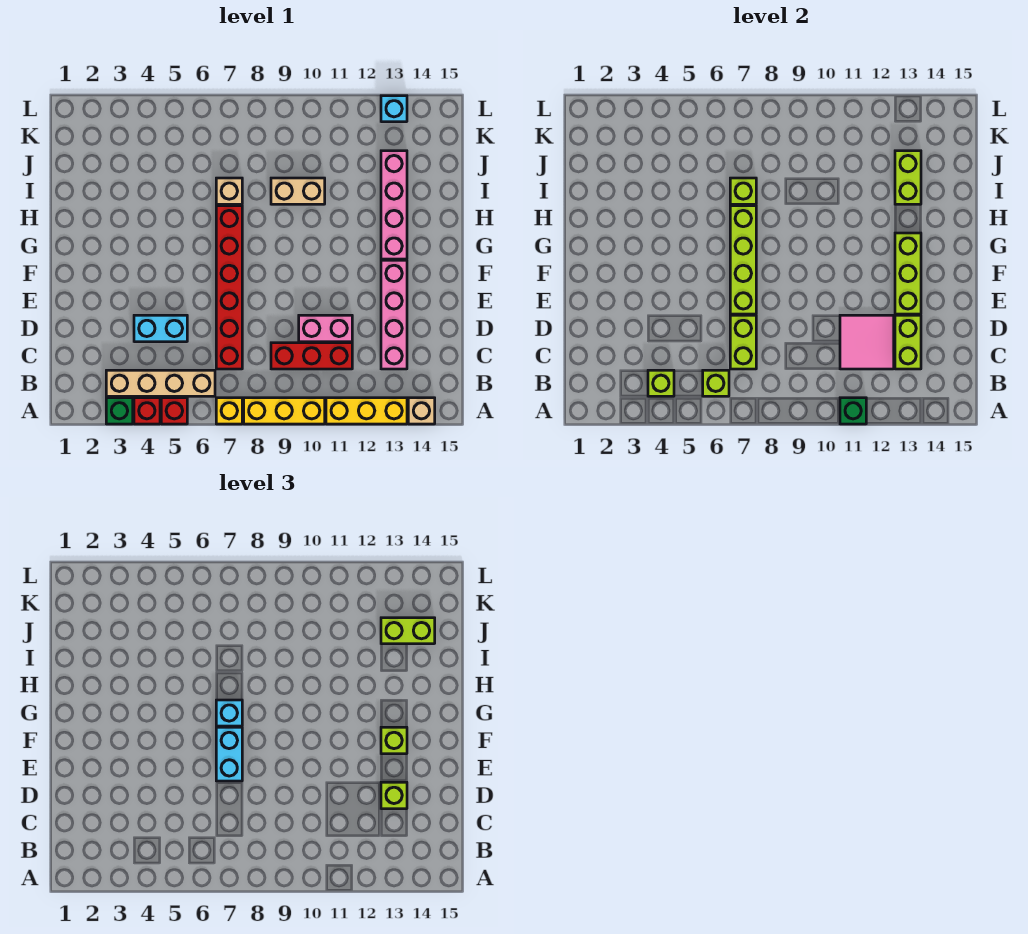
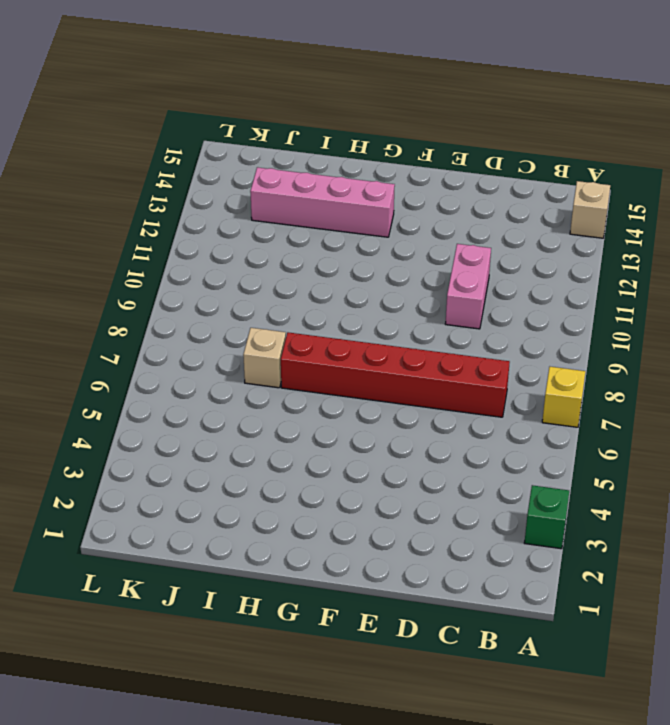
none -> red brick A4 level 1
none -> red brick A5 level 1
none -> yellow brick A8:A10 level 1
none -> yellow brick A11:A13 level 1

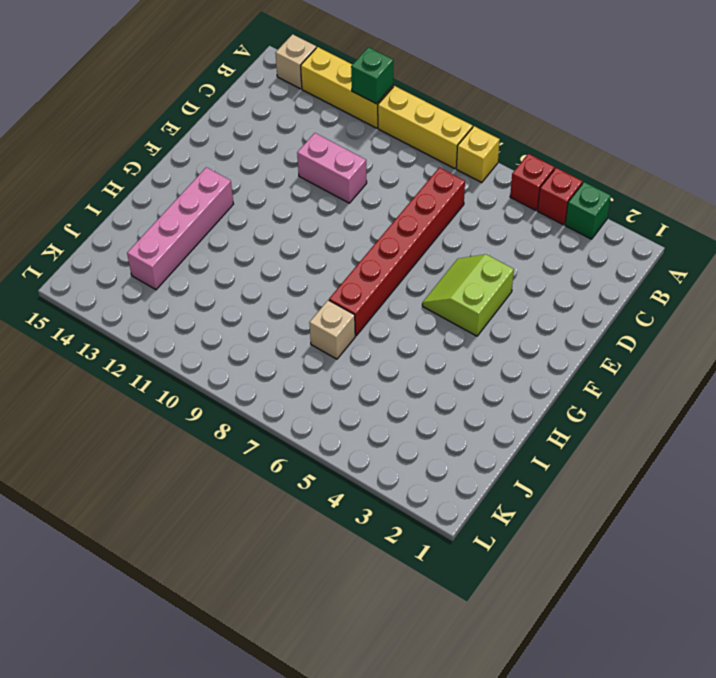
lime slope E4:F5 level 1 top 4 -> none
none -> tan brick B3:B6 level 1
none -> red brick C9:C11 level 1
none -> pink brick C13:F13 level 1
none -> cyan brick D4:D5 level 1

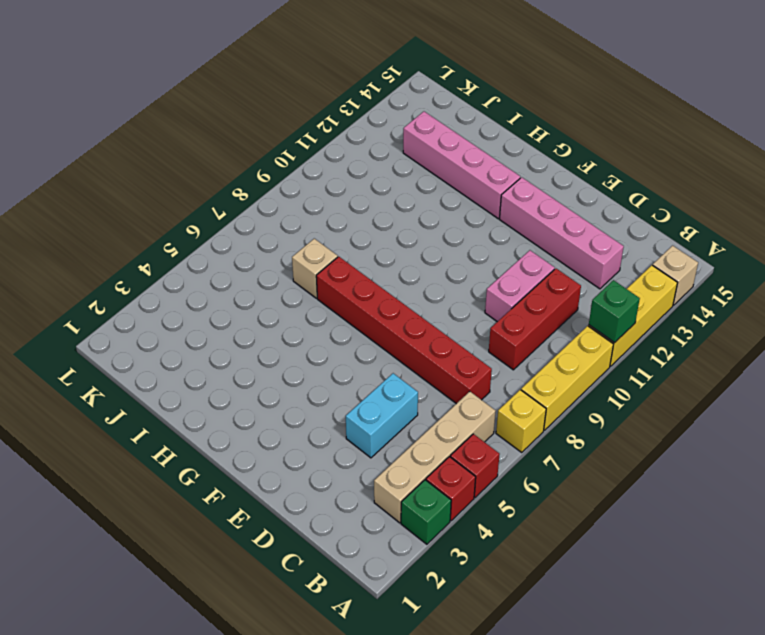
none -> tan brick I9:I10 level 1
none -> cyan brick L13 level 1
none -> lime brick B4 level 2
none -> lime brick B6 level 2

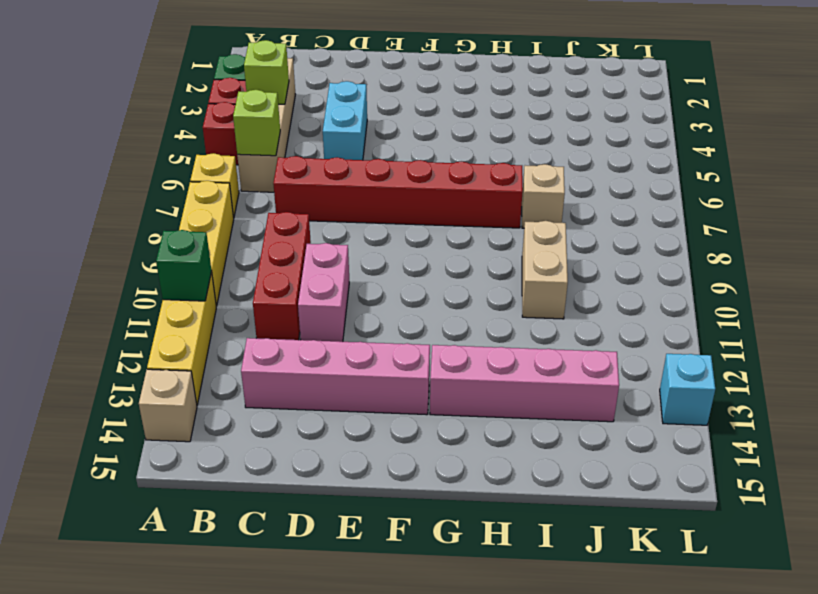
none -> lime brick C7:D7 level 2
none -> pink tile C11:D12 level 2
none -> lime brick C13:D13 level 2
none -> lime brick E7:H7 level 2

